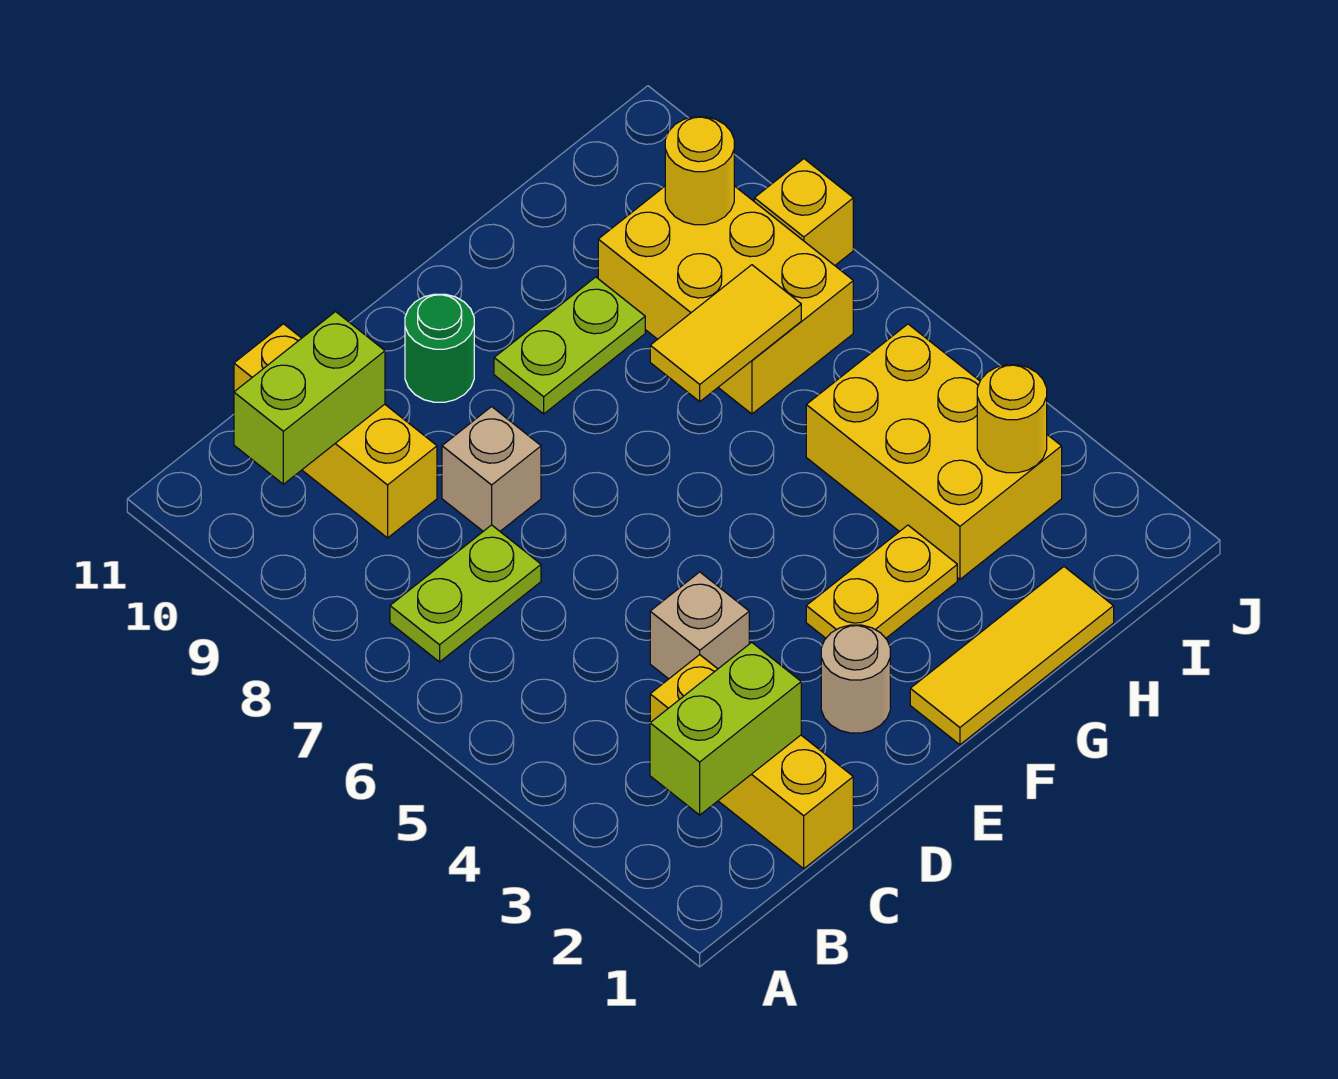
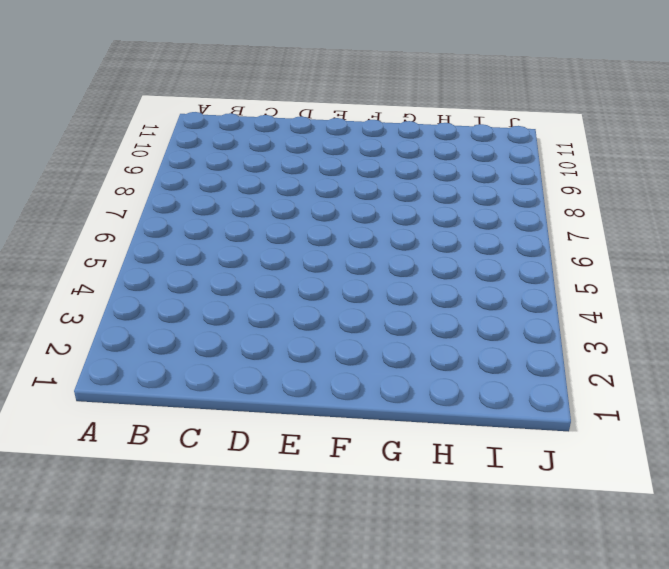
none -> lime plate B7:C7 level 1
none -> yellow brick C1:C3 level 1
none -> yellow brick C9:C11 level 1

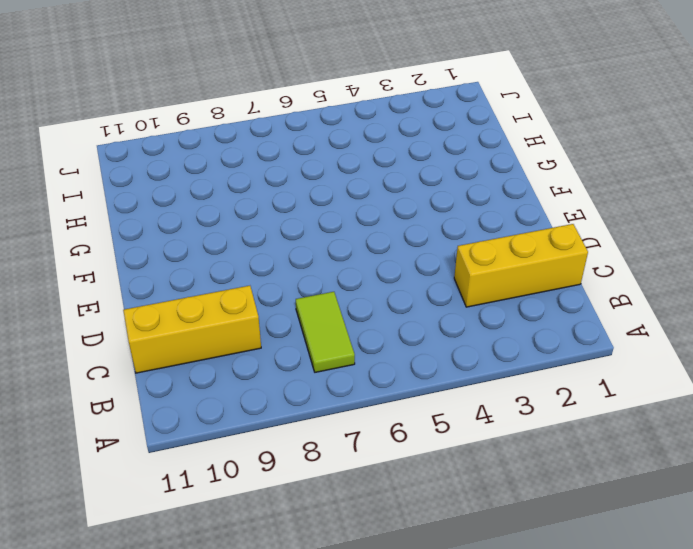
lime tile B7:C7 level 1 -> lime plate B7:C7 level 1
none -> tan brick D4 level 1
none -> tan brick D8 level 1
none -> tan round brick E2 level 1

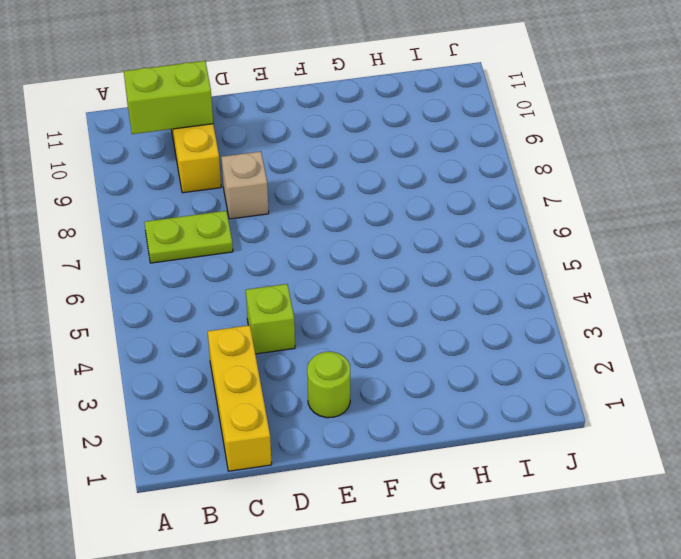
lime brick D4 level 1 -> tan brick D4 level 1
lime round brick E2 level 1 -> tan round brick E2 level 1
none -> green round brick E10 level 1
none -> yellow tile F1:H1 level 1
none -> yellow plate F3:G3 level 1

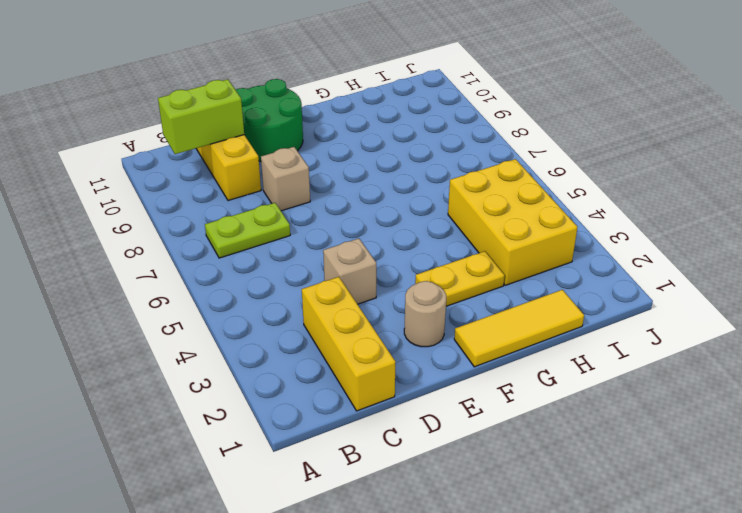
green round brick D10:E11 level 1 -> green round brick E10 level 1
none -> lime plate F9:G9 level 1
none -> yellow brick H7:I9 level 1
none -> yellow brick J8 level 1

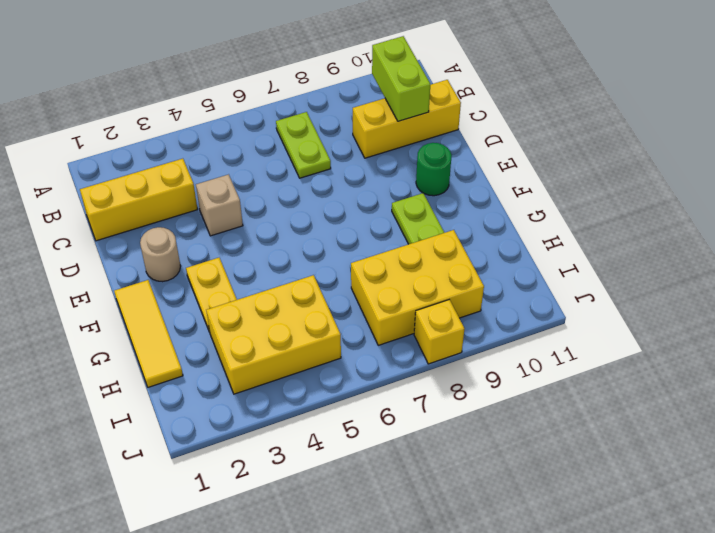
none -> tan brick D8 level 1
none -> lime brick B2:C2 level 2
none -> yellow tile G7:H7 level 2

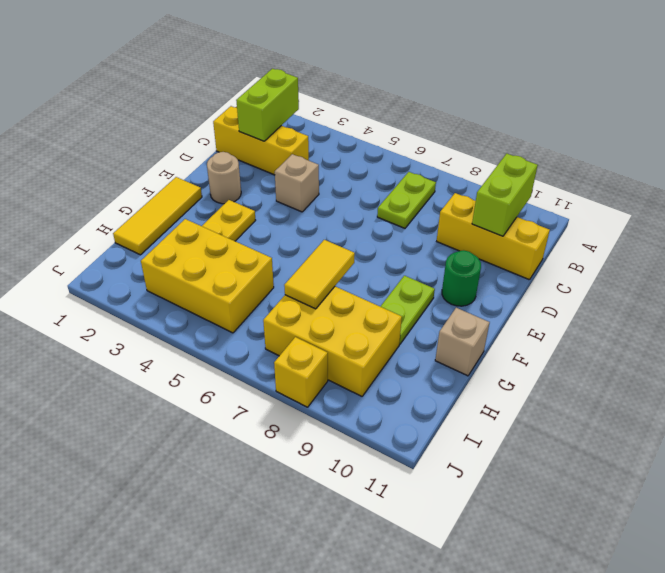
tan brick G11 level 1 -> tan brick D8 level 1
none -> yellow round brick I3 level 2
none -> yellow round brick I9 level 2

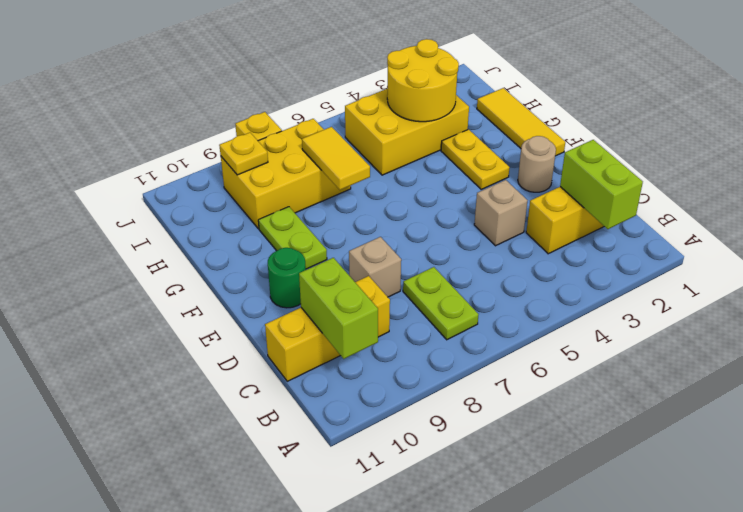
yellow round brick H3:I4 level 2 -> yellow round brick I3 level 2
yellow plate I9 level 2 -> yellow round brick I9 level 2

